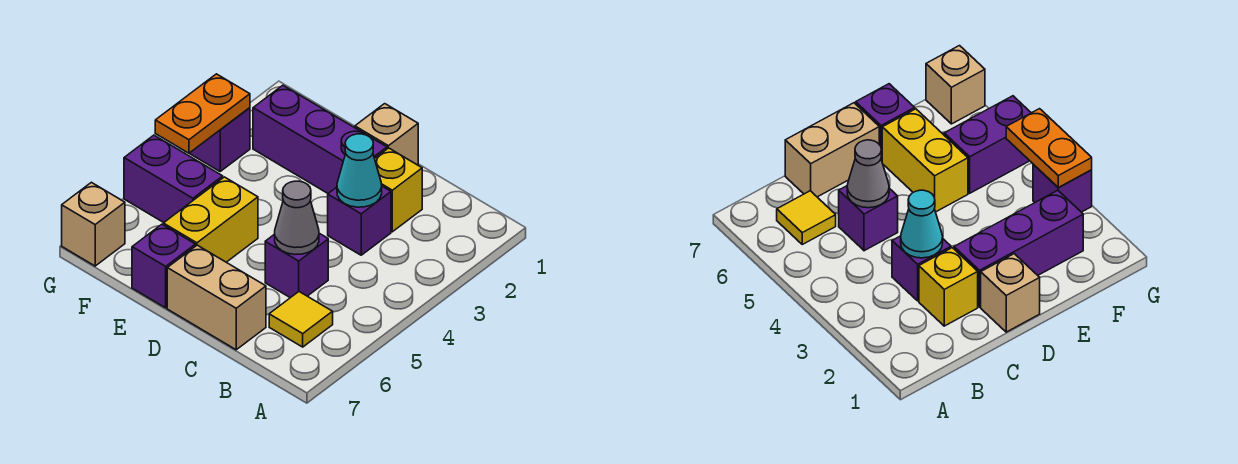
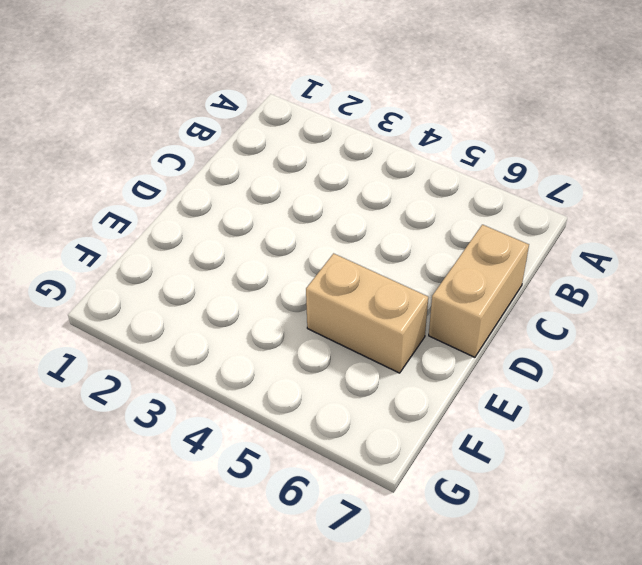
tan brick E5:E6 level 1 -> yellow brick E5:E6 level 1
none -> yellow tile B6 level 1
none -> yellow brick C2 level 1
none -> purple brick C3 level 1

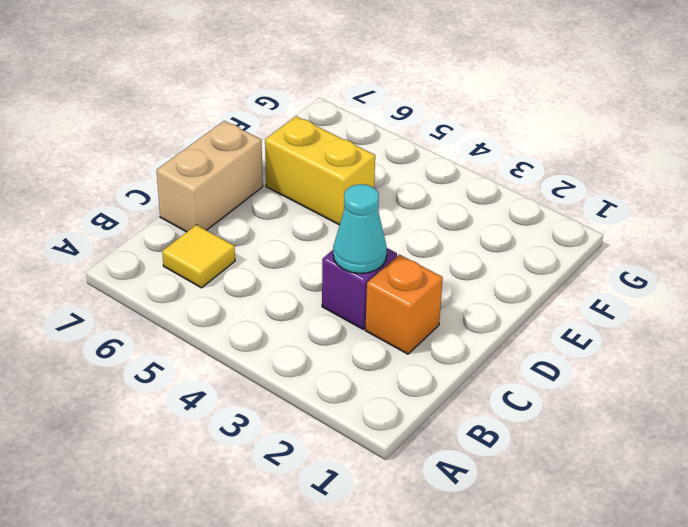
orange brick C2 level 1 -> yellow brick C2 level 1
none -> purple brick C5 level 1
none -> tan brick D1 level 1
none -> purple brick D2:F2 level 1

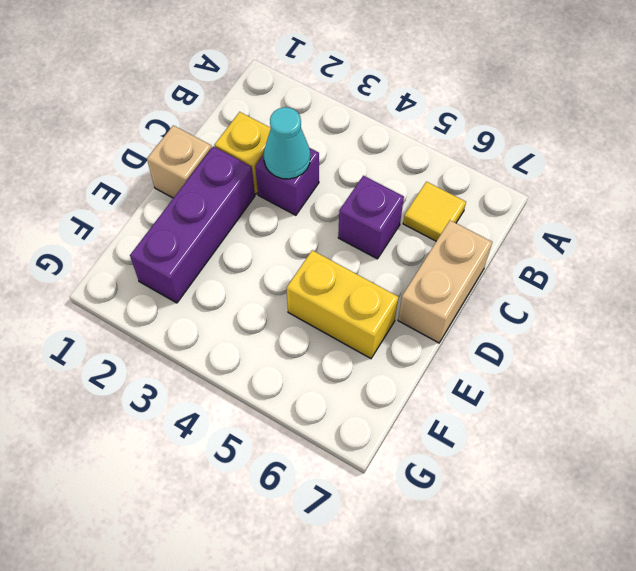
none -> purple brick E7 level 1
none -> purple brick F5:G5 level 1
none -> purple brick G3 level 1

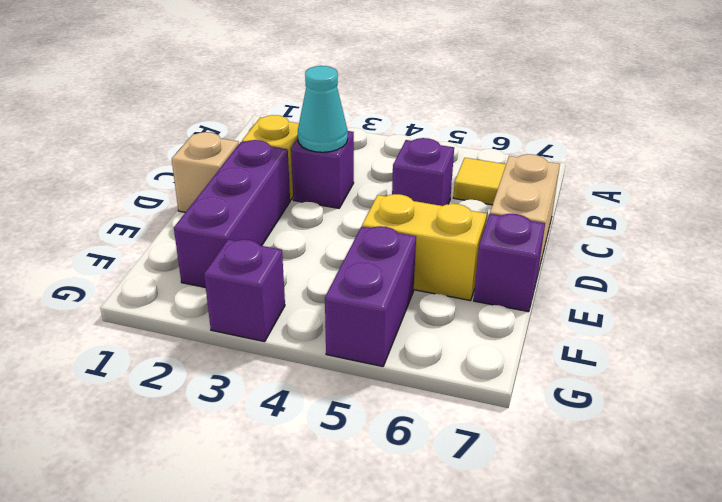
none -> tan brick G7 level 1
none -> grey cone C5 level 2
none -> orange plate G3:G4 level 2

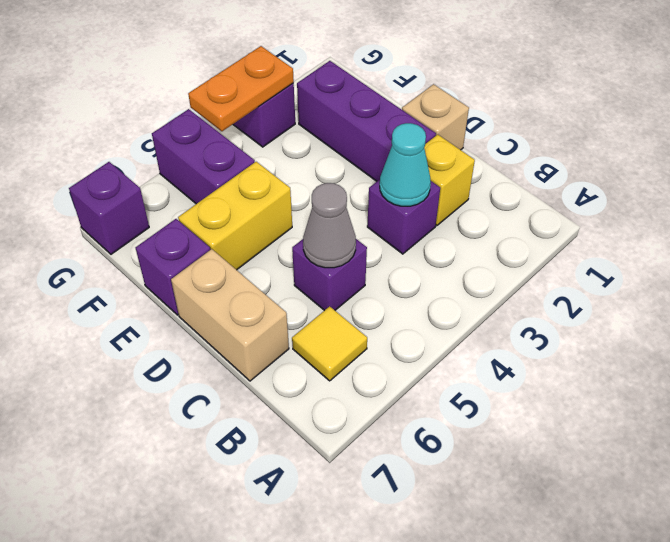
purple brick G7 level 1 -> tan brick G7 level 1

